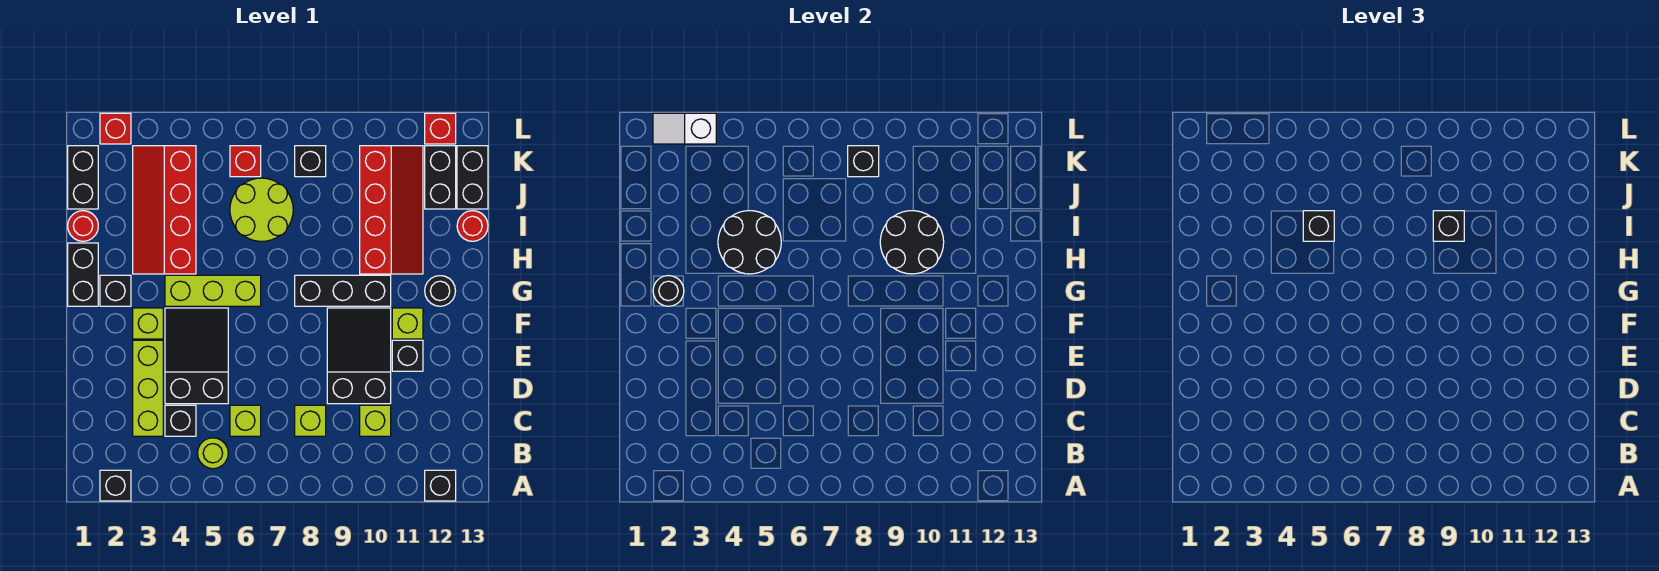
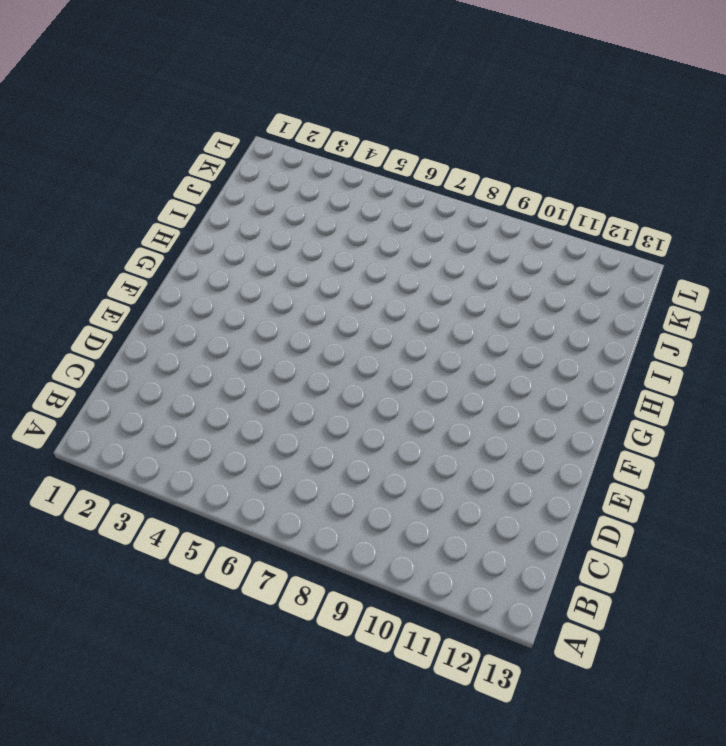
none -> black brick A2 level 1
none -> black brick A12 level 1
none -> lime round brick B5 level 1
none -> lime brick C3:E3 level 1

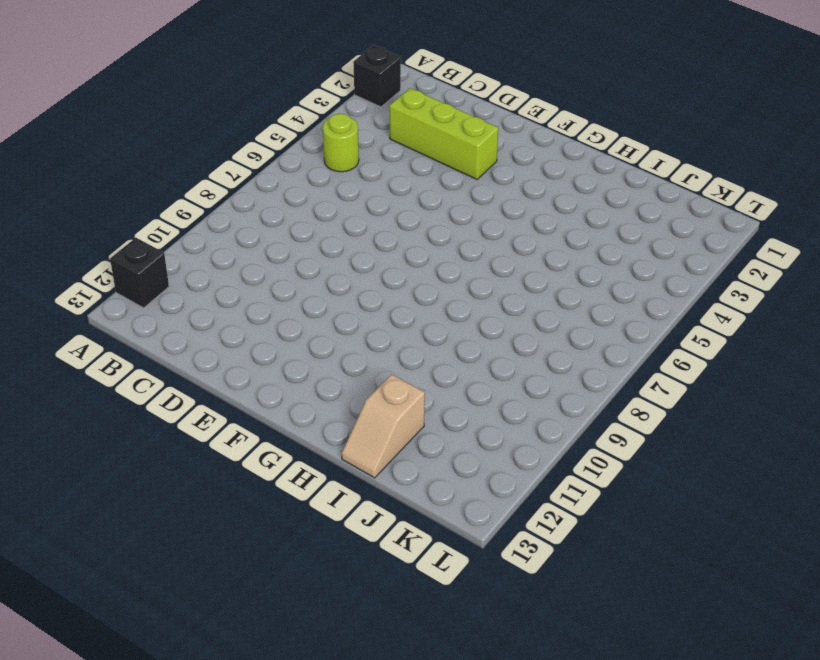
tan slope I12:I13 level 1 top 12 -> red round brick I13 level 1
none -> black brick C4 level 1
none -> lime brick C6 level 1
none -> lime brick C8 level 1
none -> lime brick C10 level 1

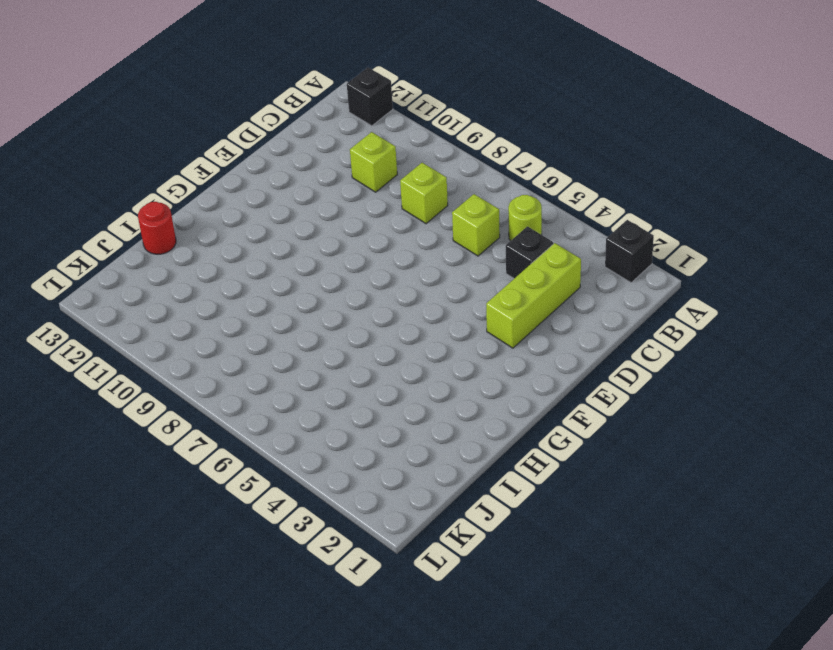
none -> black slope D4:F5 level 1 top D
none -> black slope D9:F10 level 1 top D
none -> black brick E11 level 1
none -> lime brick F3 level 1

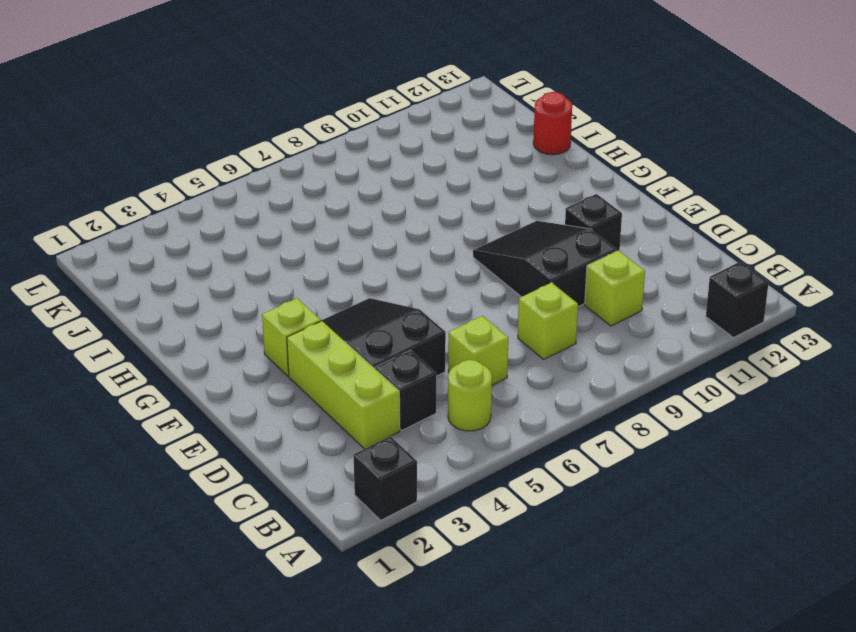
none -> lime brick F11 level 1
none -> black brick G1:H1 level 1
none -> black brick G2 level 1
none -> lime brick G4:G6 level 1

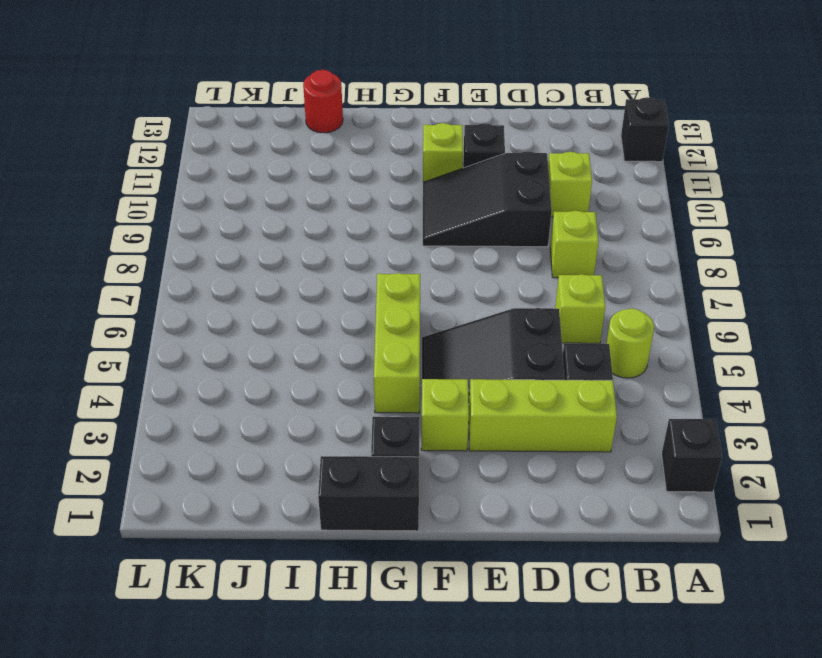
none -> black brick G8:G10 level 1
none -> black round brick G12 level 1
none -> red slope H3:K4 level 1 top 4
none -> red slope H10:K11 level 1 top 10

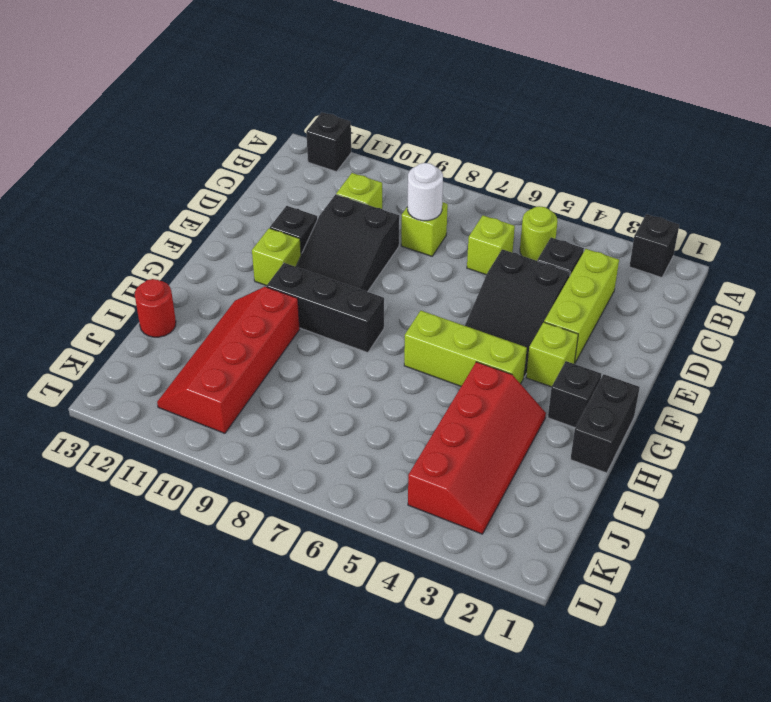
white round brick C8 level 2 -> none
none -> black round brick G12 level 1
none -> red round brick I1 level 1
none -> lime round brick I6:J7 level 1
none -> black brick J1:K1 level 1

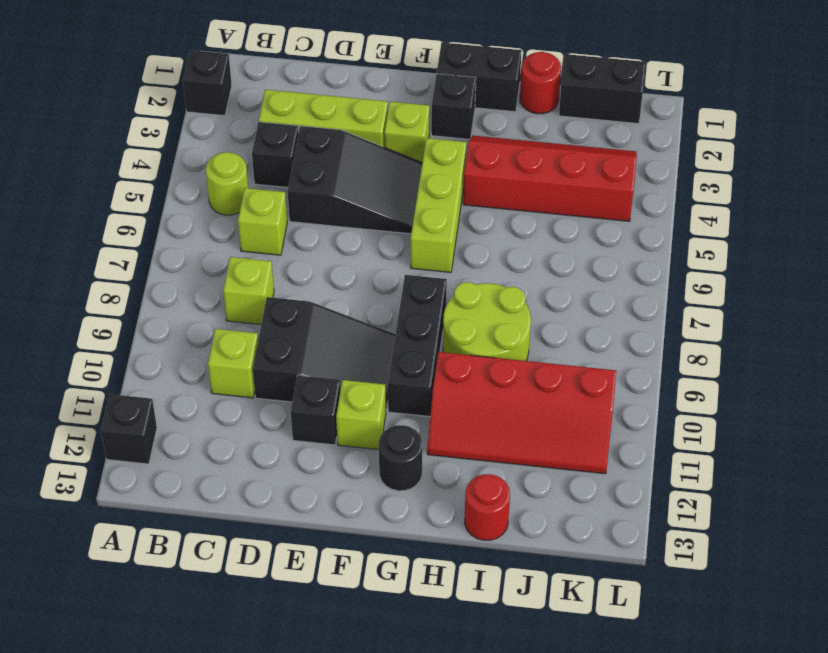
lime round brick H8:I9 level 1 -> lime round brick I6:J7 level 1
none -> black brick J12:K12 level 1
none -> black brick J13:K13 level 1
none -> red brick K6 level 1
none -> black brick K8 level 1

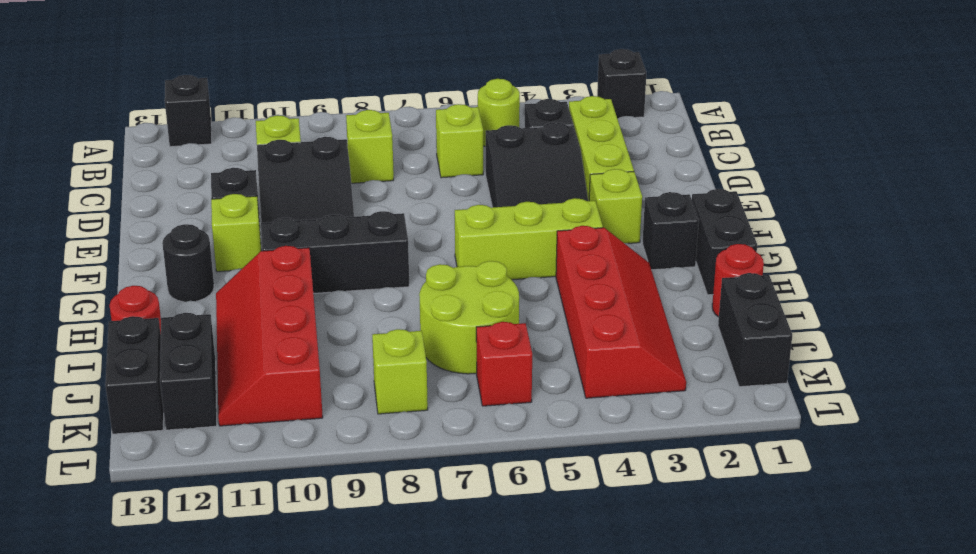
lime brick K8 level 1 -> black brick K8 level 1
none -> red brick L2 level 1
none -> red brick L12 level 1
none -> black round brick G2 level 2
none -> black round brick H4:I5 level 2

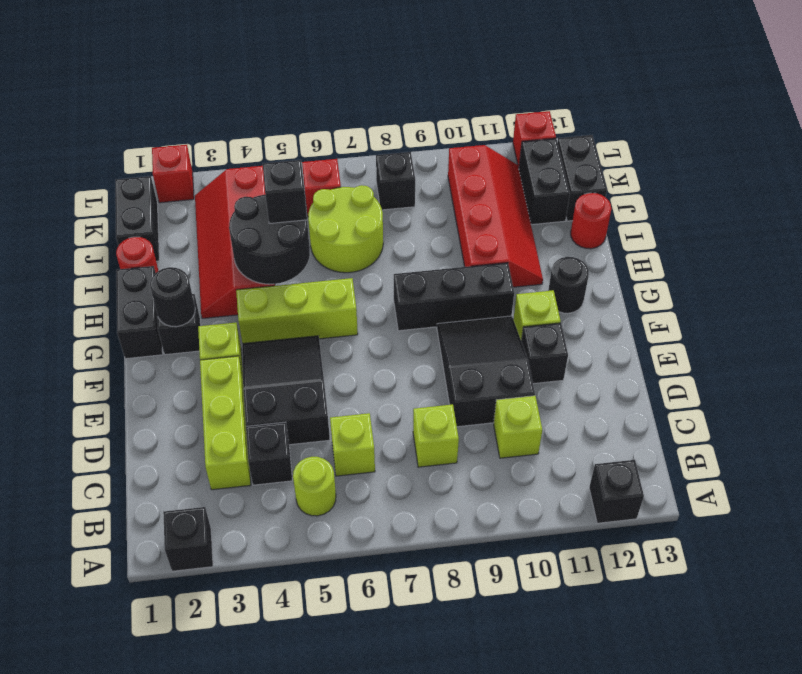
none -> black round brick H9:I10 level 2
none -> black brick K8 level 2
none -> white slope L2:L3 level 2 top 3
none -> black brick I9 level 3

